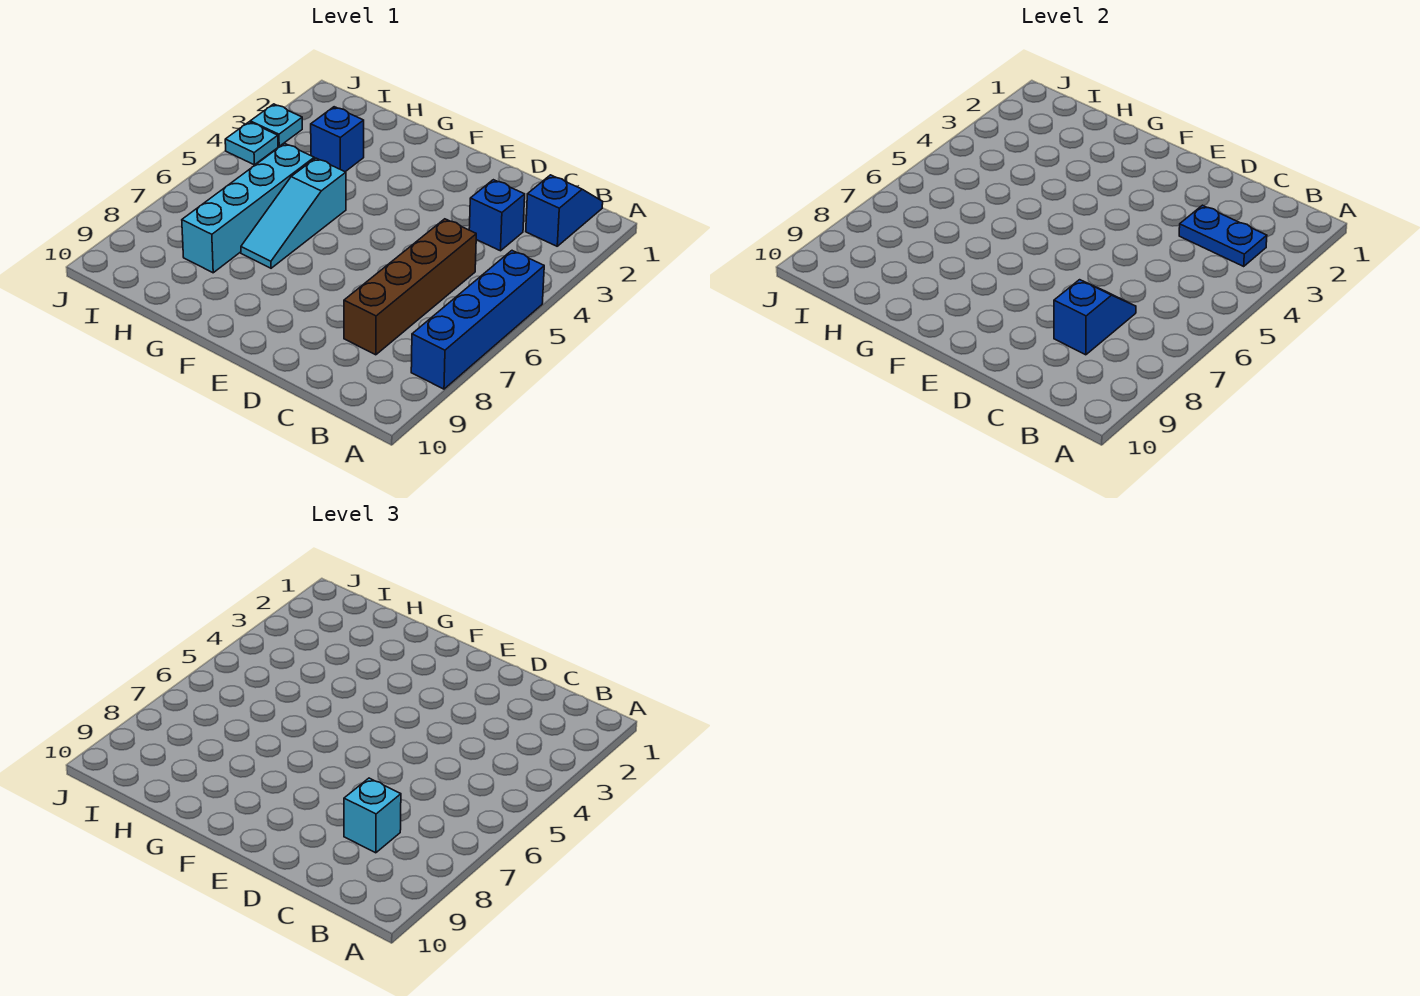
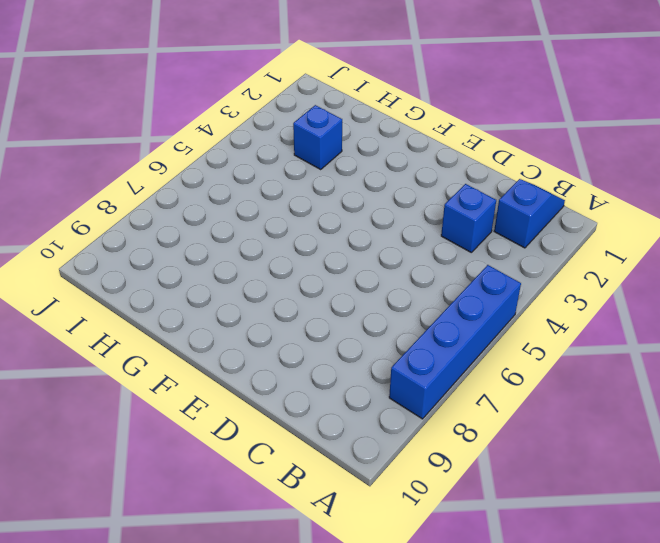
none -> brown brick C5:C8 level 1
none -> cyan slope G5:G7 level 1 top 5
none -> cyan brick H5:H8 level 1

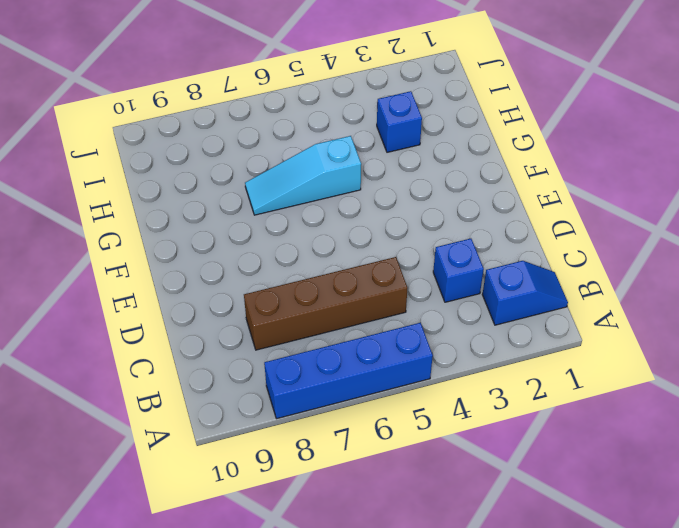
none -> cyan brick H5:H8 level 1
none -> cyan plate J3 level 1
none -> cyan plate J4 level 1

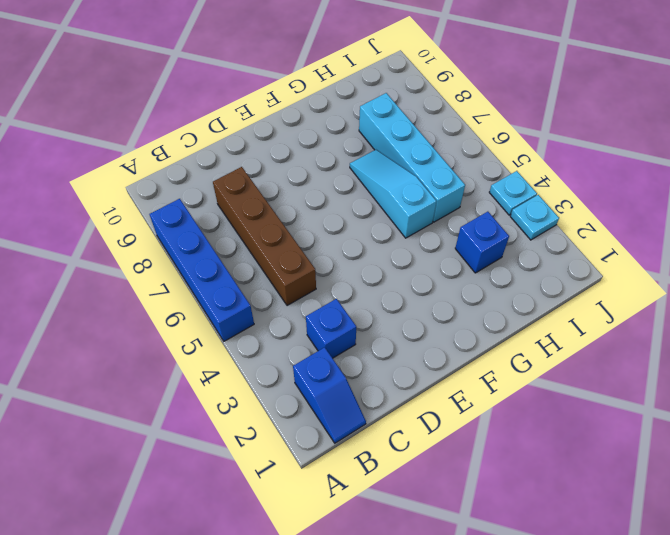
none -> blue plate B3:C3 level 2
none -> blue slope C7:C8 level 2 top 8
none -> cyan brick C8 level 3

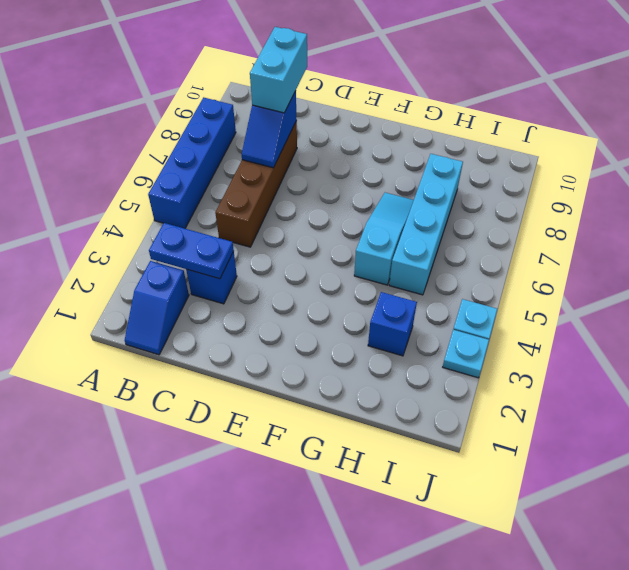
cyan brick C8:C9 level 3 -> cyan brick C8 level 3

